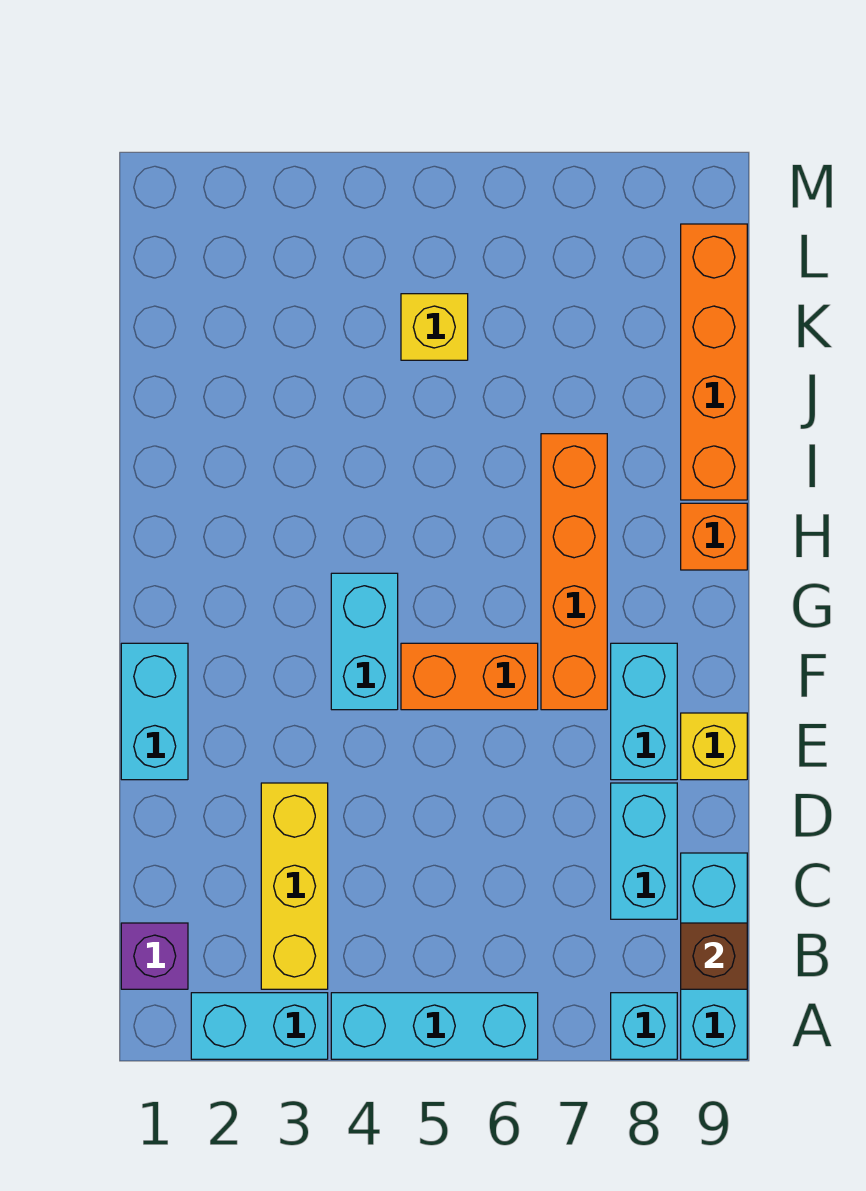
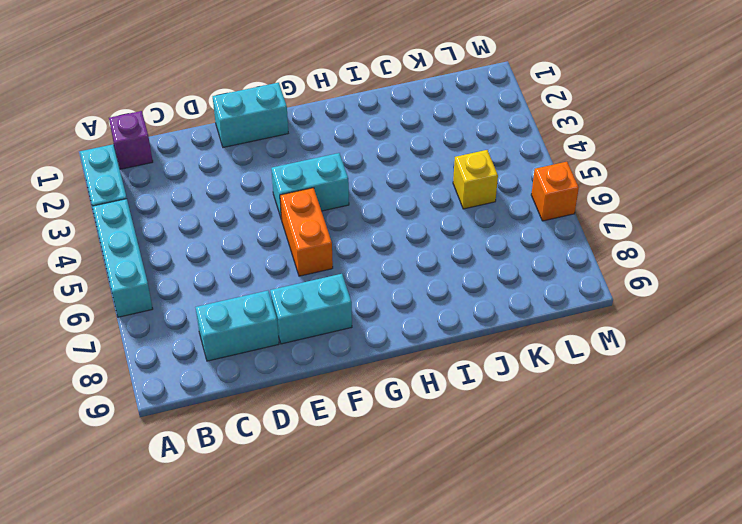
orange brick M6 level 1 -> orange brick H9 level 1
none -> cyan brick A8 level 1
none -> cyan brick A9:C9 level 1
none -> yellow brick B3:D3 level 1

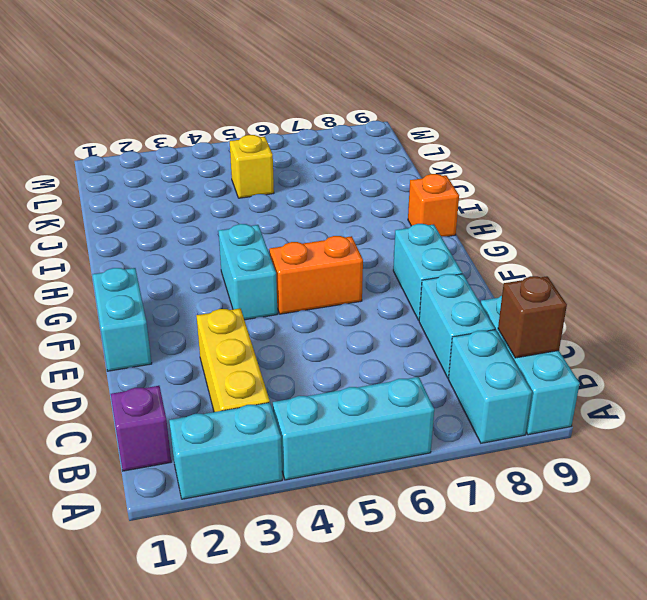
cyan brick A8:B8 level 1 -> cyan brick A8 level 1
none -> yellow brick E9 level 1
none -> orange brick F7:I7 level 1
none -> orange brick I9:L9 level 1

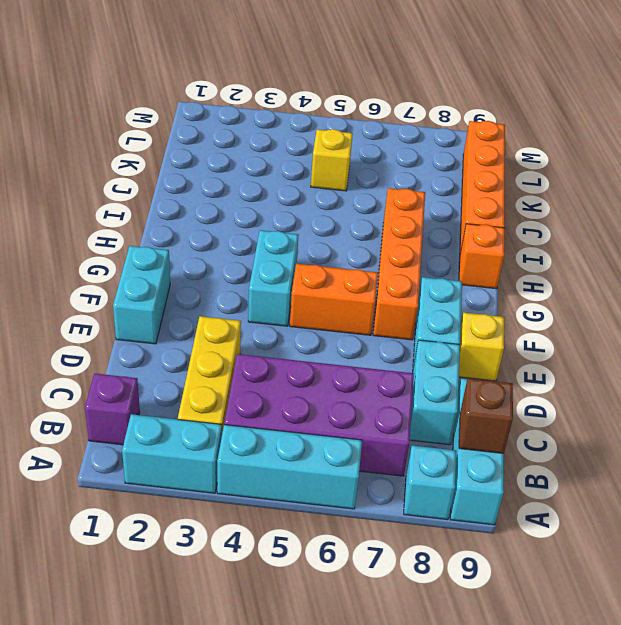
purple brick B4:C7 level 1 -> none

